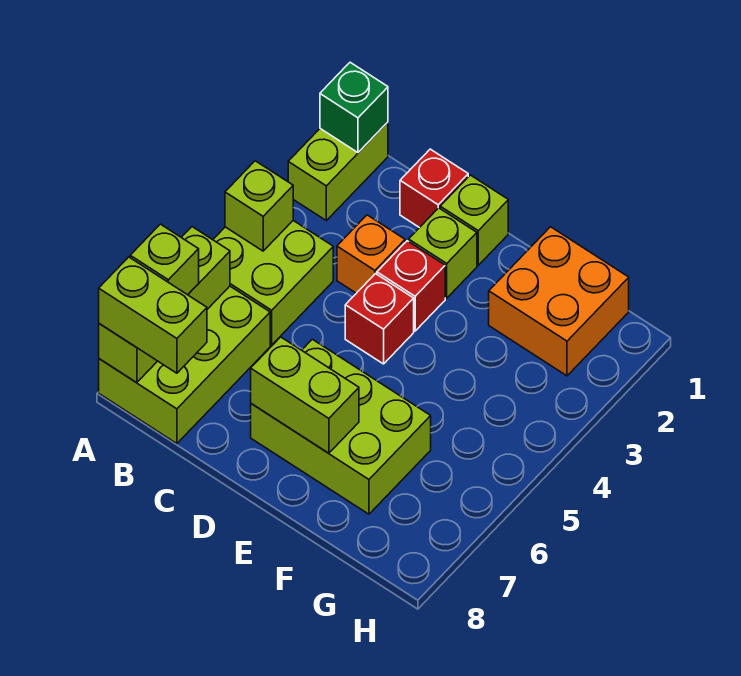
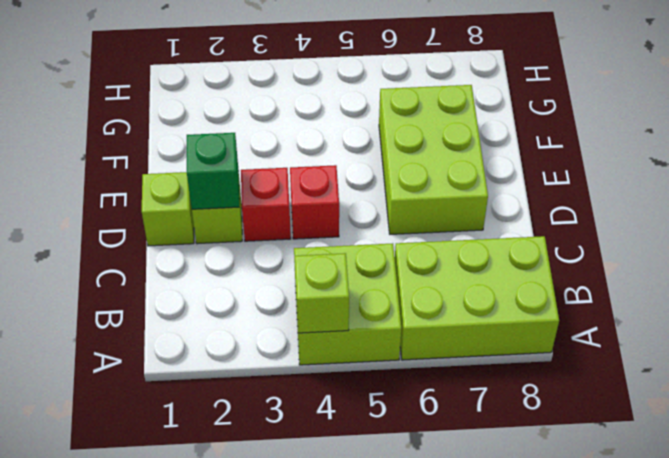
green brick D2 level 2 -> green brick A1 level 2
none -> lime brick A1:A2 level 1
none -> red brick C1 level 1
none -> orange brick C3 level 1

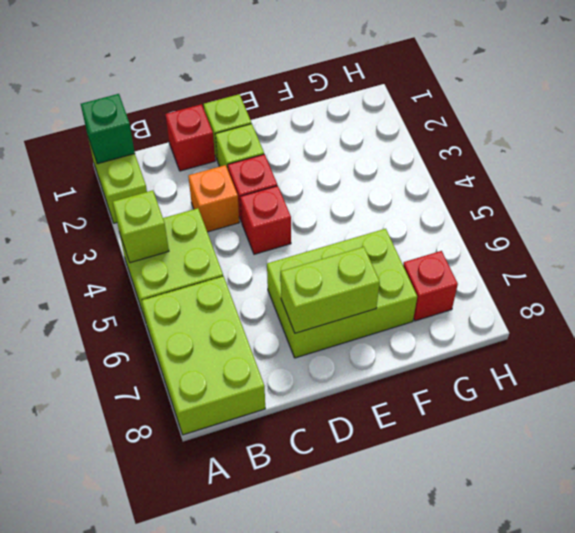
red brick G7 level 1 -> none
none -> orange brick F1:G2 level 1
none -> lime brick A6:A8 level 2
none -> lime brick A7 level 3

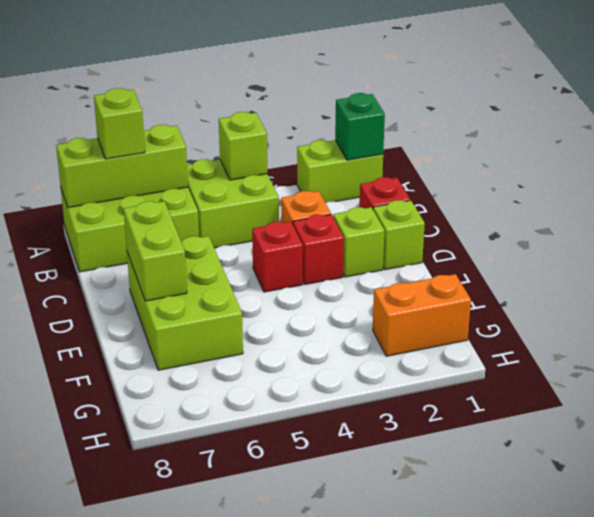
orange brick G1:G2 level 1 -> orange brick F1:G2 level 1
none -> lime brick A8:B8 level 3

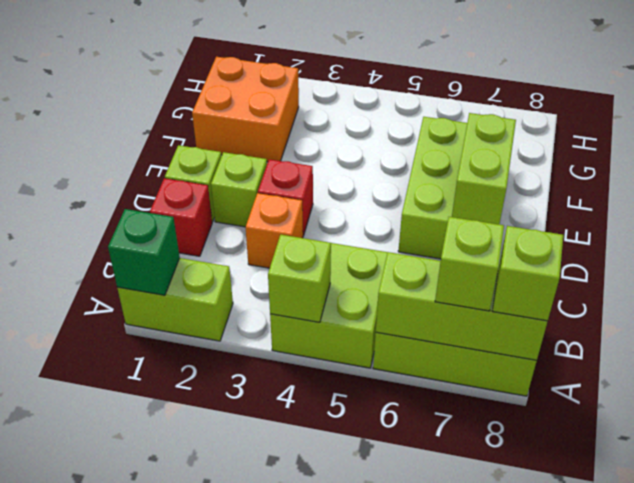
lime brick A8 level 3 -> lime brick A8:B8 level 3
none -> red brick D4 level 1

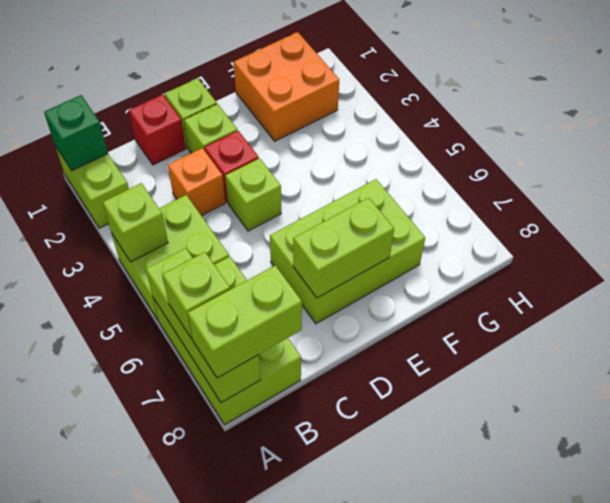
lime brick D4 level 1 -> red brick D4 level 1

